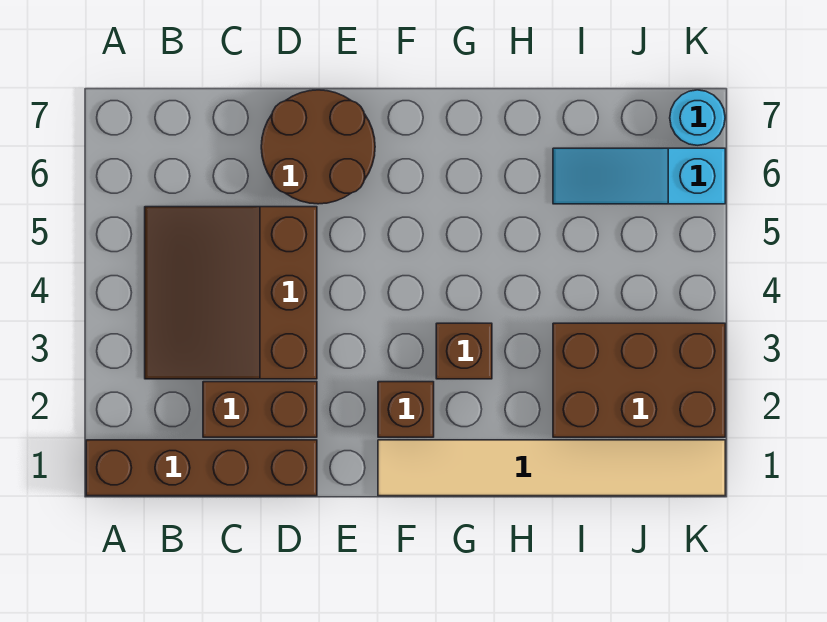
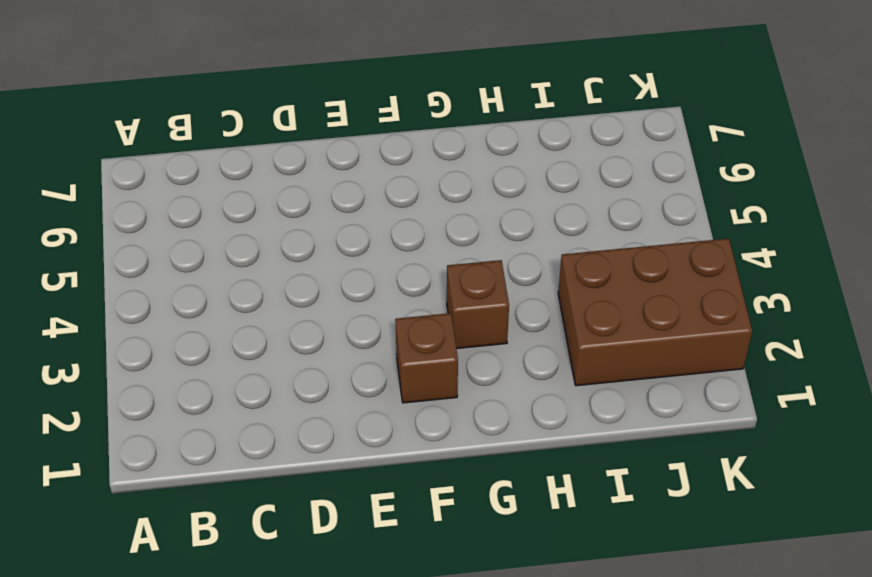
none -> brown brick A1:D1 level 1
none -> brown slope B3:D5 level 1 top D

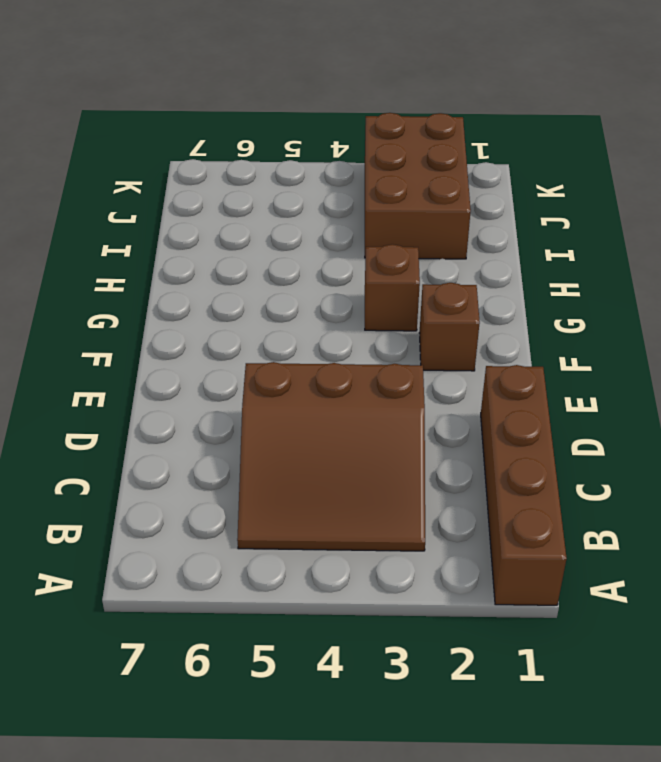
none -> brown brick C2:D2 level 1
none -> brown round brick D6:E7 level 1

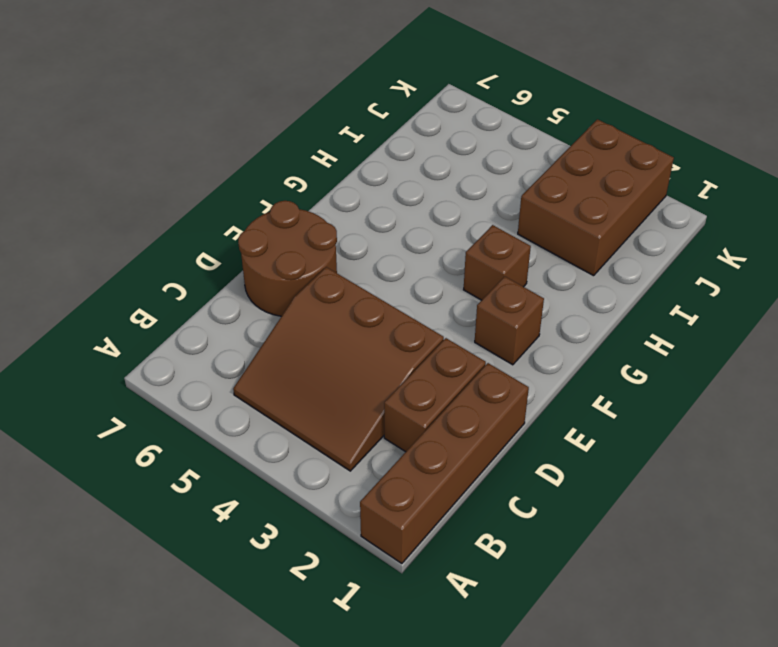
none -> tan tile F1:K1 level 1
none -> cyan slope I6:K6 level 1 top K

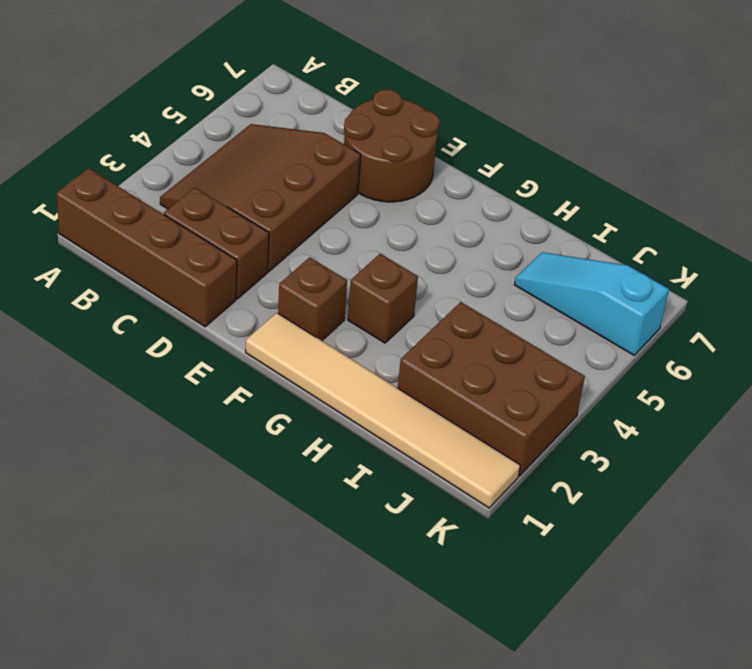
none -> cyan round brick K7 level 1

